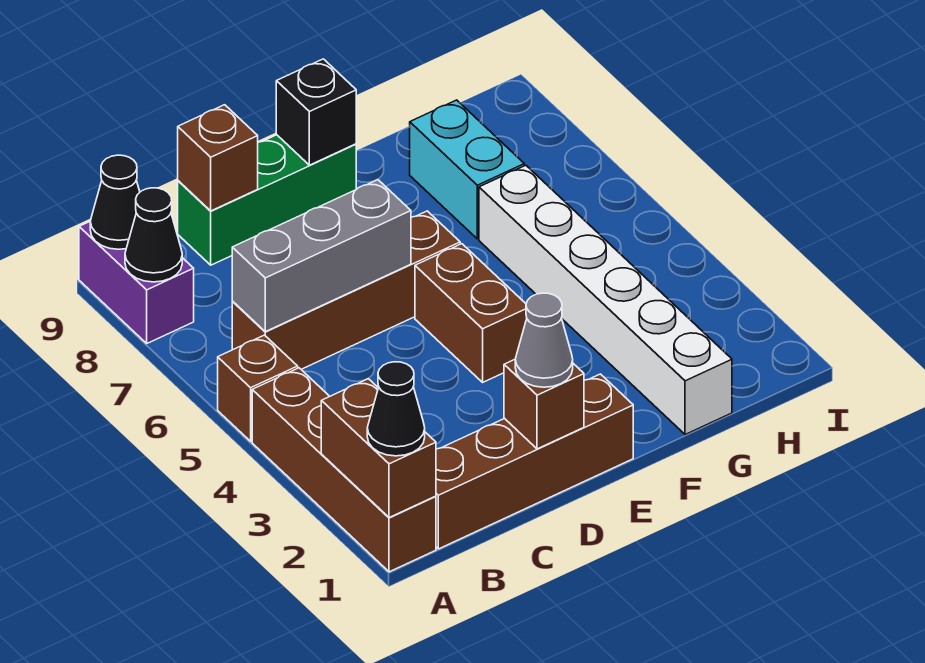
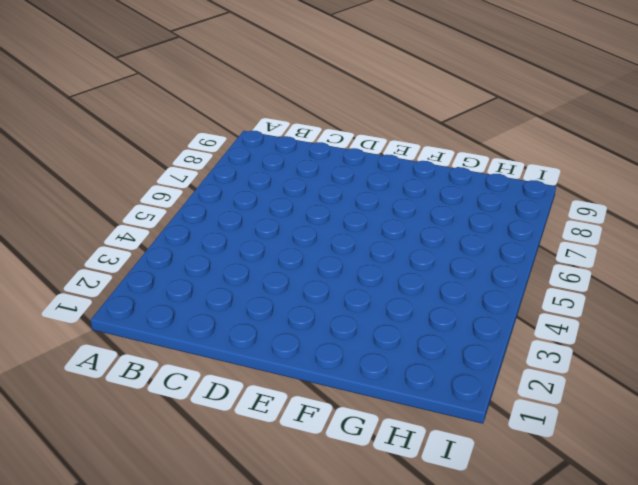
none -> brown brick A1:A4 level 1
none -> brown brick A5 level 1
none -> purple brick A8:A9 level 1

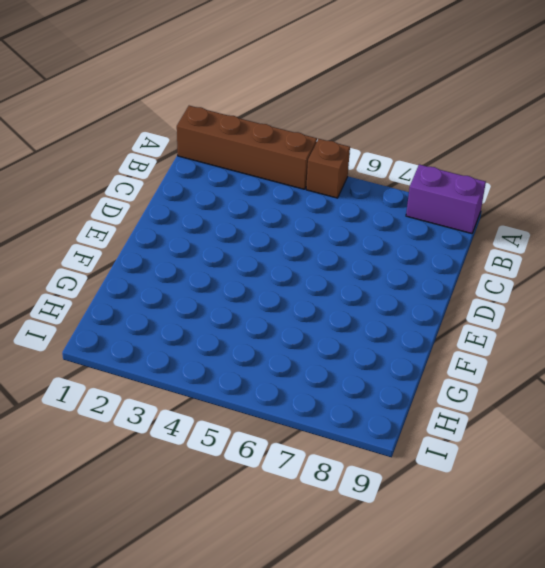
none -> brown brick B1:E1 level 1
none -> brown brick B6:E6 level 1
none -> green brick C9:E9 level 1

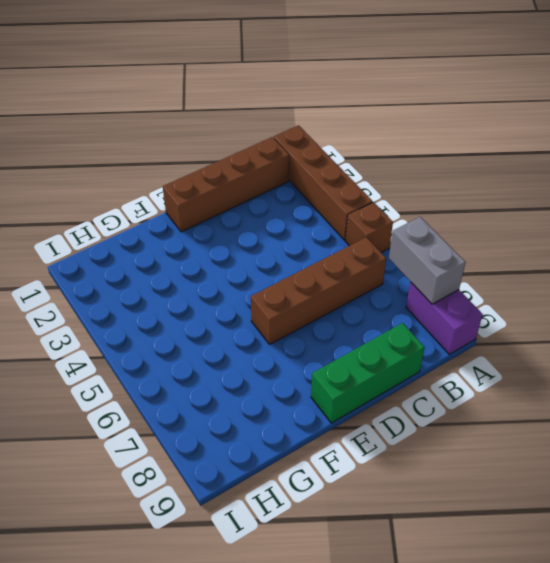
grey brick A7:A8 level 2 -> black cone A8 level 2
none -> brown brick E4:E5 level 1
none -> white brick G1:G6 level 1
none -> cyan brick G7:G8 level 1

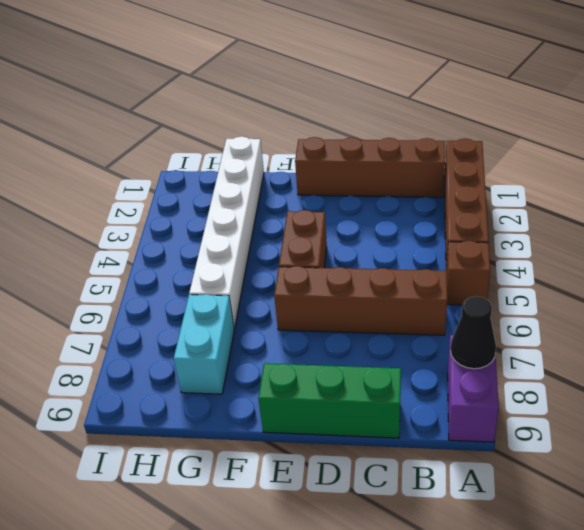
none -> brown brick A1:A2 level 2
none -> black cone A9 level 2
none -> grey brick B6:D6 level 2

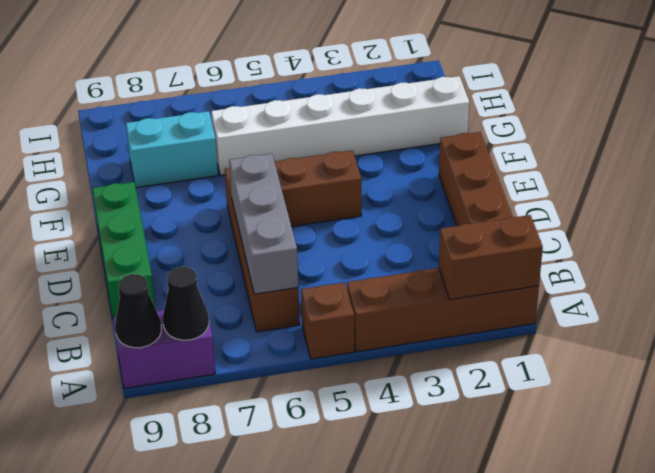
none -> brown brick C9 level 2
none -> brown brick D1 level 2
none -> black brick E9 level 2

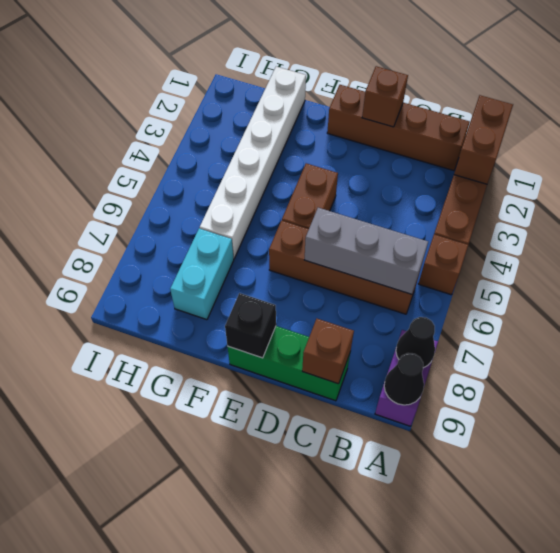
none -> black cone A1 level 3
none -> grey cone D1 level 3

